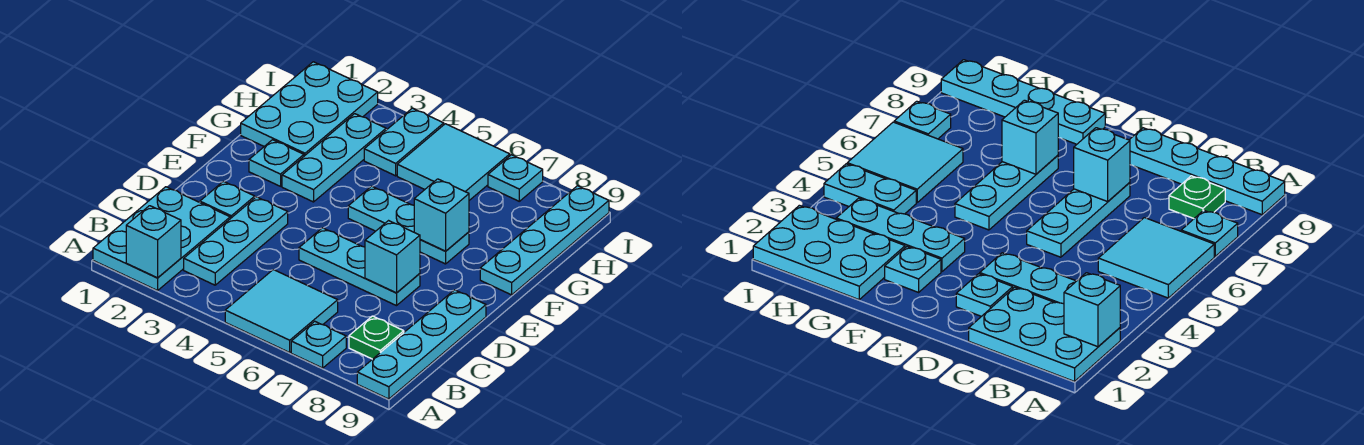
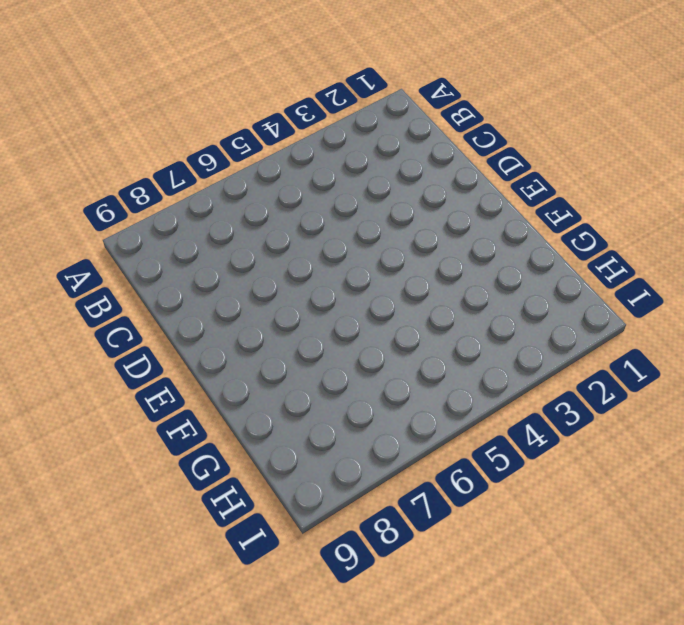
none -> cyan plate A1:C2 level 1
none -> cyan tile A5:B6 level 1
none -> cyan plate A7 level 1

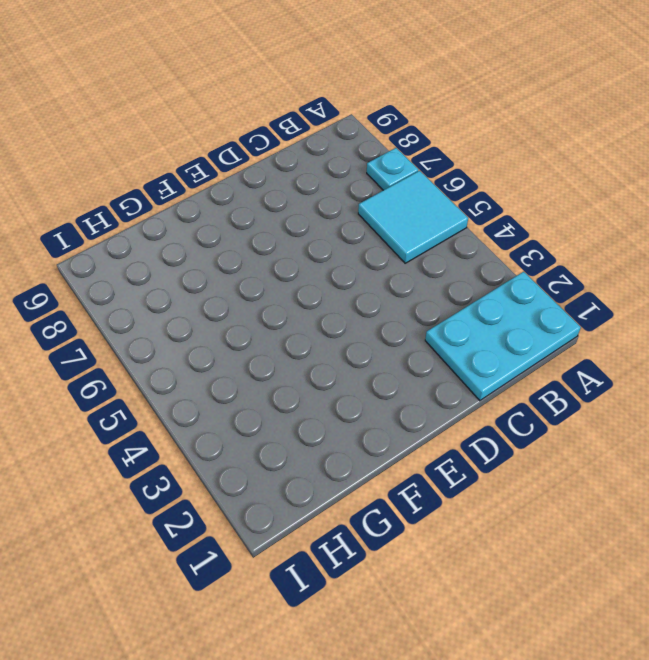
none -> cyan plate A9:D9 level 1
none -> cyan plate B3:D3 level 1
none -> green plate B8 level 1

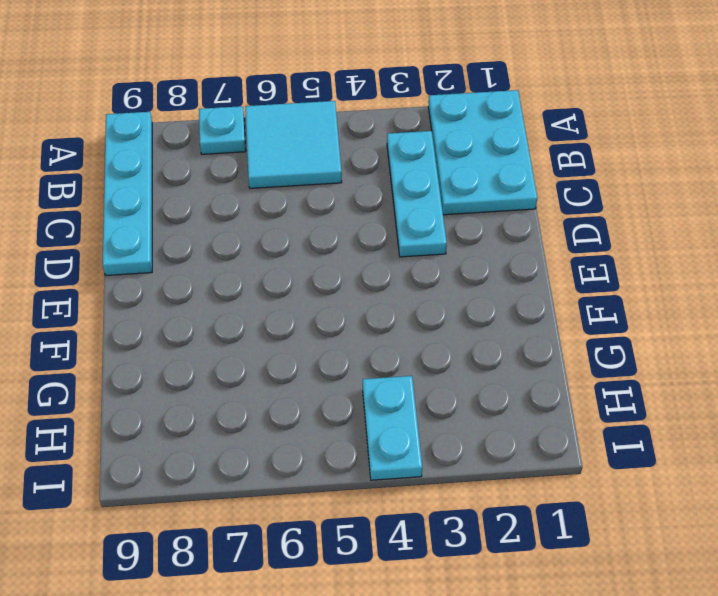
none -> green plate B8 level 1
none -> cyan plate D2 level 1
none -> cyan plate D5:D7 level 1

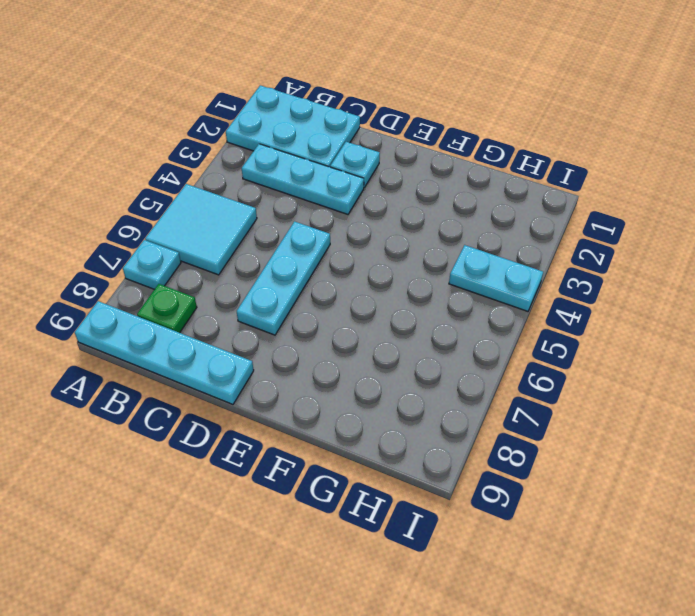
none -> cyan plate F2 level 1
none -> cyan plate F3:H3 level 1
none -> cyan plate F5:F7 level 1

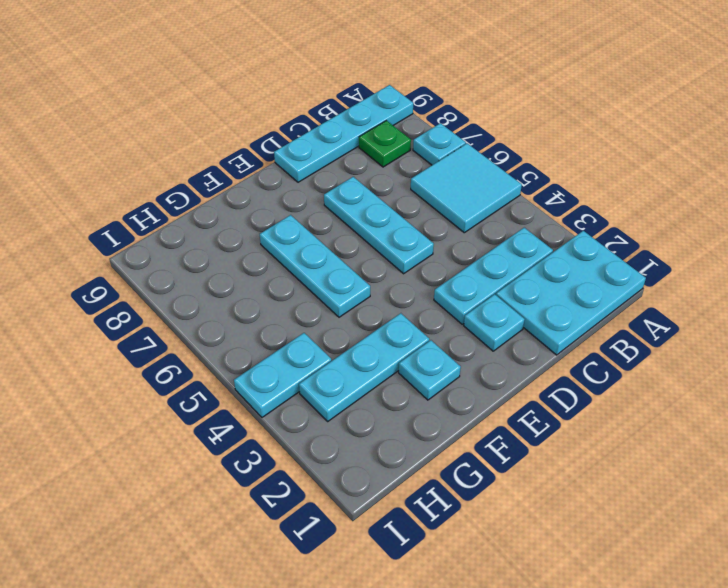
none -> cyan plate F9:I9 level 1
none -> cyan plate G1:I2 level 1
none -> cyan tile H5:I6 level 1

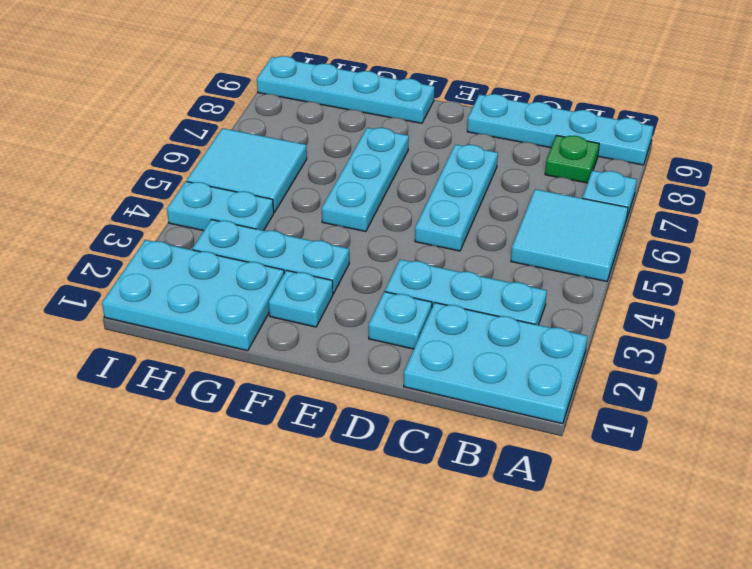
none -> cyan plate I7 level 1
none -> cyan brick A2 level 2
none -> cyan brick D7 level 2

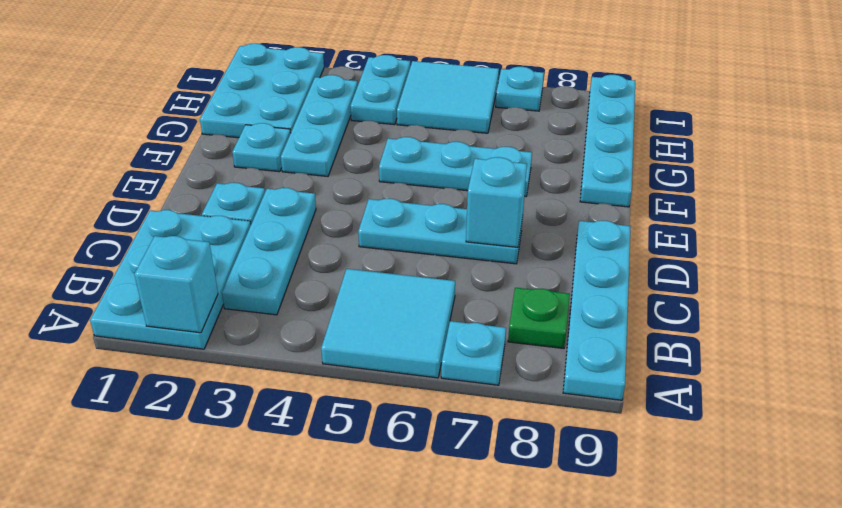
none -> cyan brick F7 level 2

